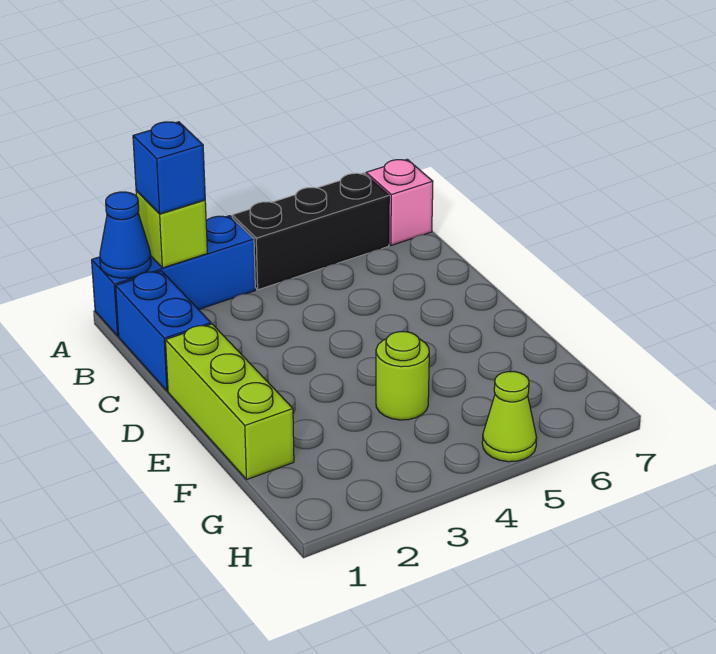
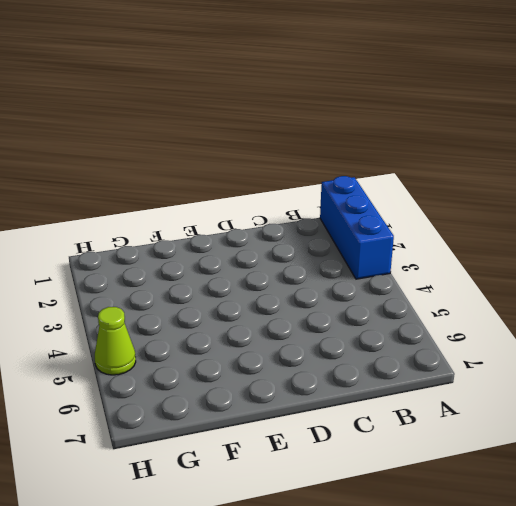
none -> black brick A4:A6 level 1
none -> pink brick A7 level 1

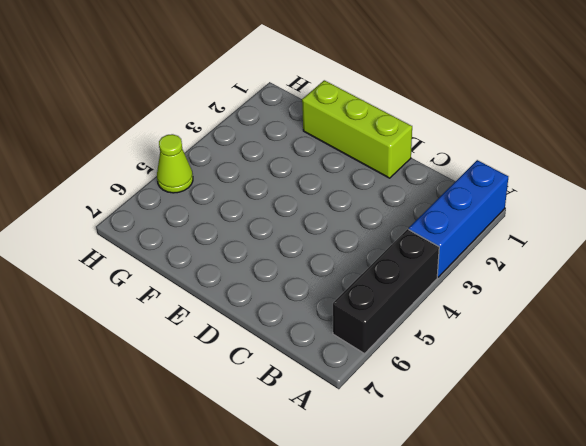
none -> pink brick A7 level 1
none -> blue brick B1:C1 level 1

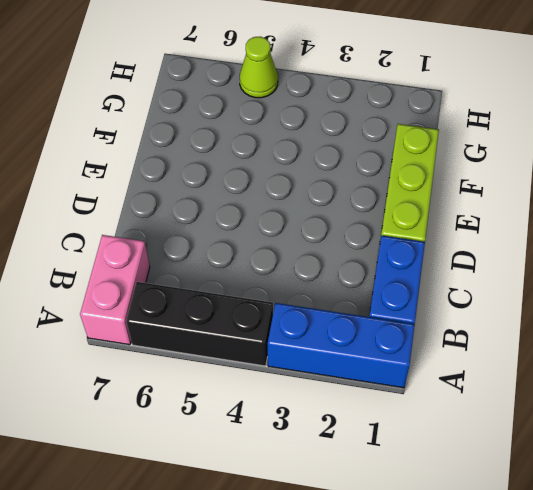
pink brick A7:B7 level 1 -> pink brick A7 level 1
none -> lime round brick F4 level 1
none -> blue cone A1 level 2

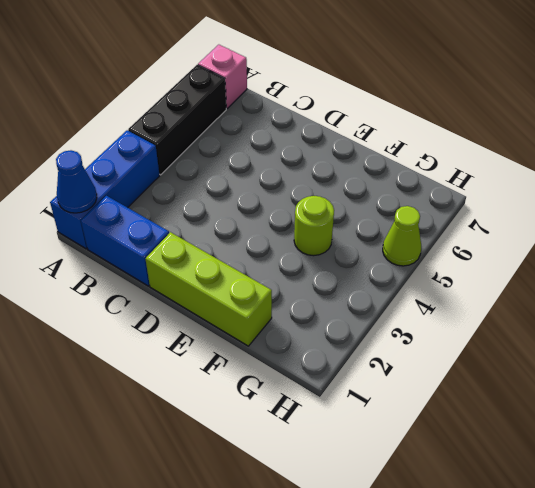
none -> lime brick A2 level 2
none -> blue brick A2 level 3

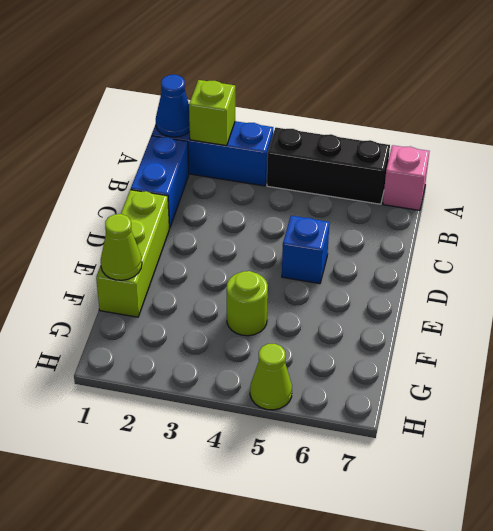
blue brick D5 level 1 -> blue brick A2 level 3
lime cone F1 level 2 -> none

